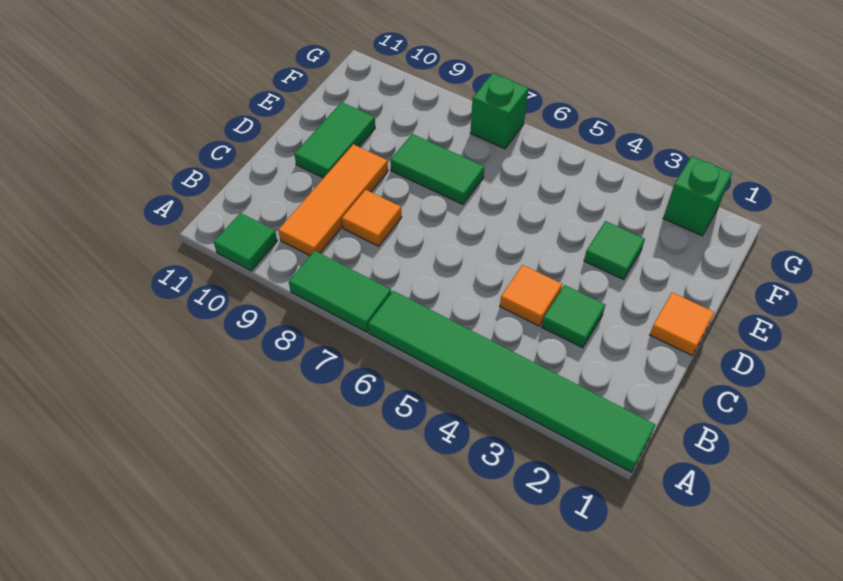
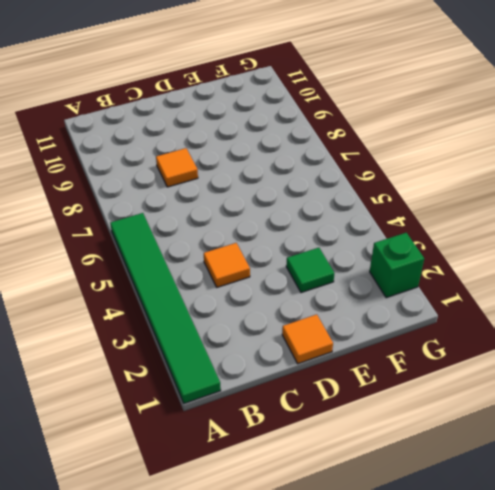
none -> green tile A7:A8 level 1
none -> green tile A10 level 1
none -> orange tile B9:D9 level 1

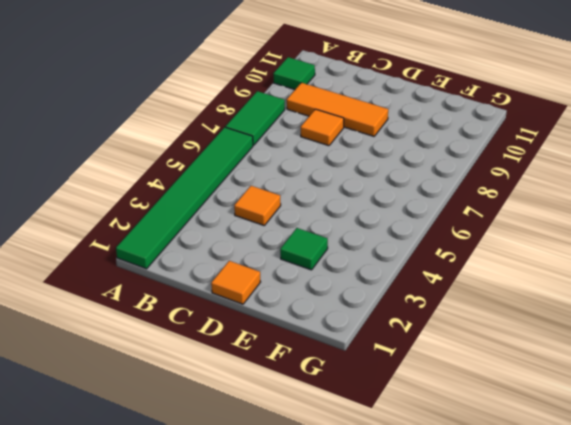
none -> green tile C3 level 1
none -> green tile D10:E10 level 1
none -> green tile E7:E8 level 1

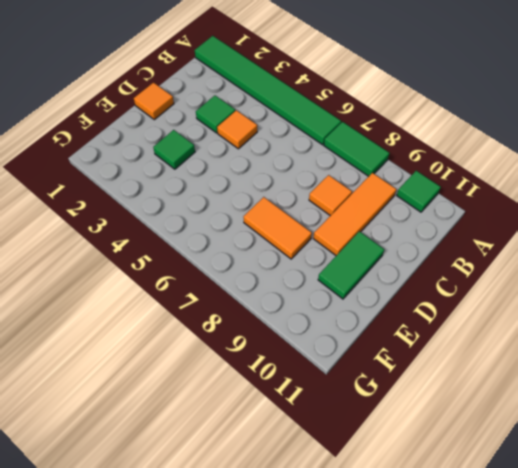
orange tile E7:E8 level 1 -> green tile E7:E8 level 1
none -> green brick G2 level 1
none -> green brick G7 level 1

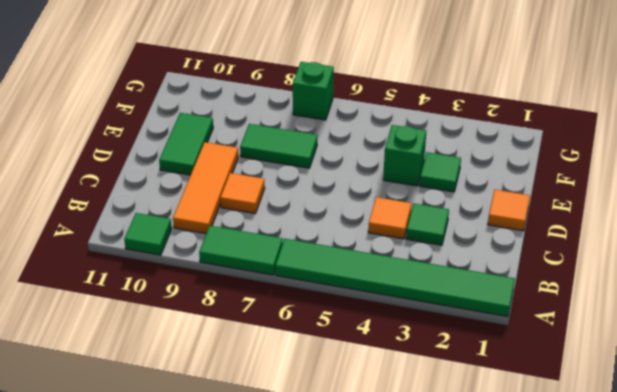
green brick E4 level 1 -> green brick G2 level 1

